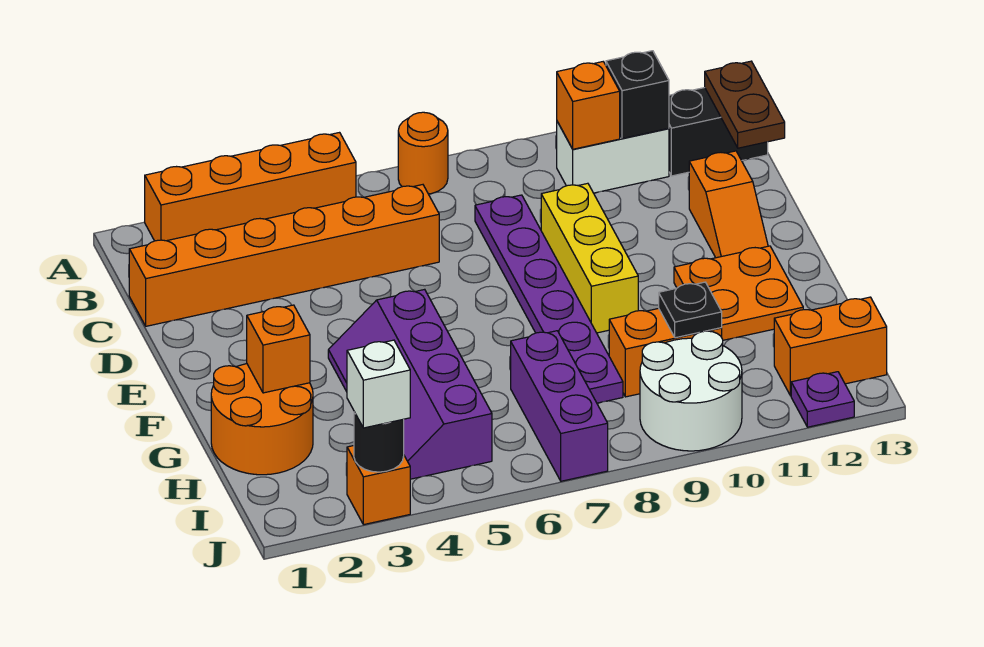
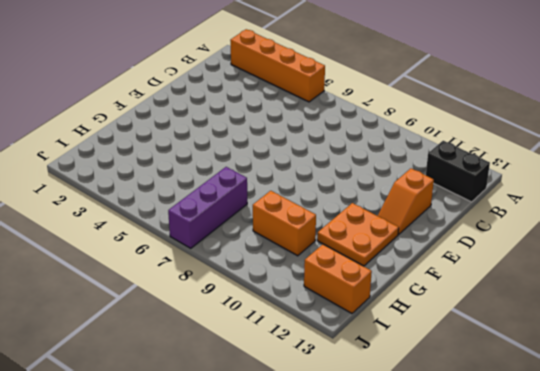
none -> orange round brick A7 level 1
none -> white brick B10:B11 level 1
none -> orange brick C1:C6 level 1

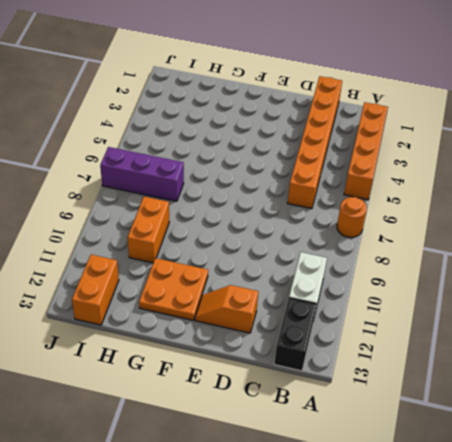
none -> purple plate C8:H8 level 1
none -> yellow brick D9:F9 level 1
none -> purple slope F4:I5 level 1 top 5

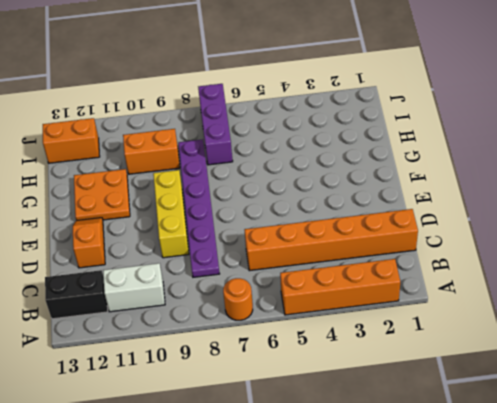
none -> purple slope F4:I5 level 1 top 5
none -> orange round brick G1:H2 level 1
none -> white round brick I9:J10 level 1

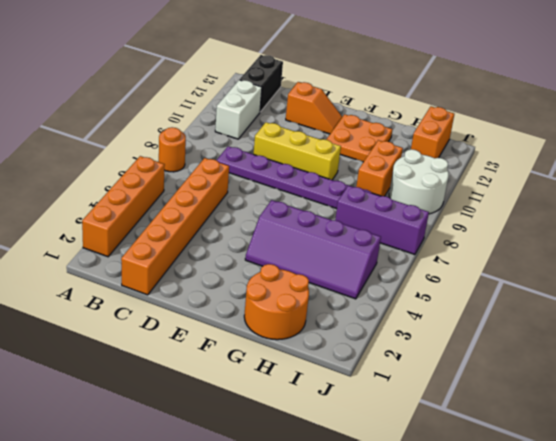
none -> orange brick J3 level 1
none -> purple plate J12 level 1
none -> orange brick B10 level 2

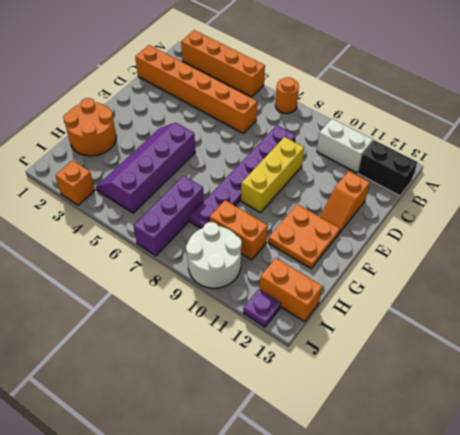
none -> orange brick B10 level 2
none -> black brick B11 level 2
none -> brown plate B13:C13 level 2

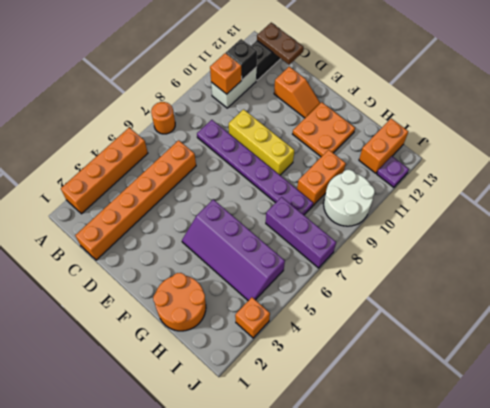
none -> orange brick G2 level 2
none -> black plate H10 level 2
none -> black round brick J3 level 2

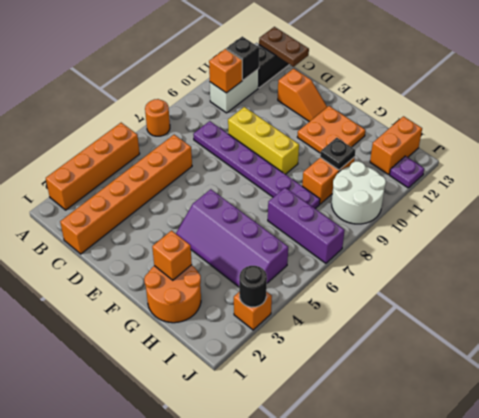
none -> white brick J3 level 3

